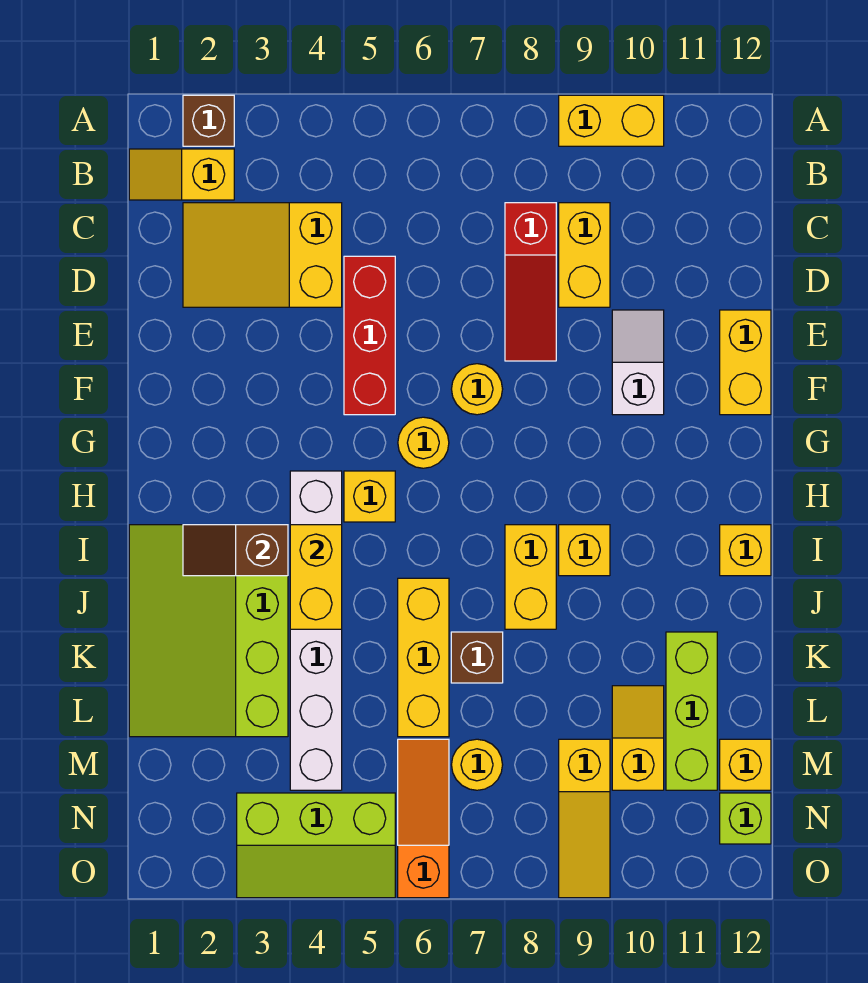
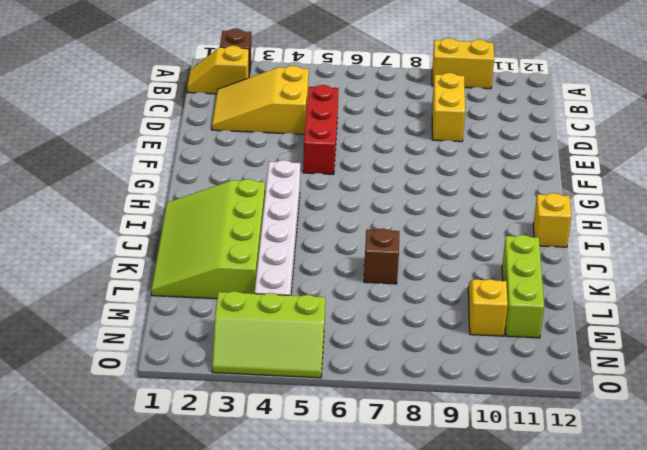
none -> red slope C8:E8 level 1 top C
none -> white slope E10:F10 level 1 top F
none -> yellow brick E12:F12 level 1

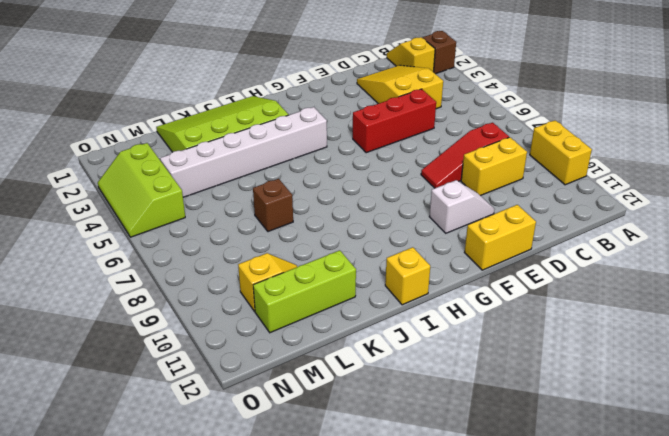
none -> yellow round brick F7 level 1
none -> yellow round brick G6 level 1
none -> yellow brick H5 level 1

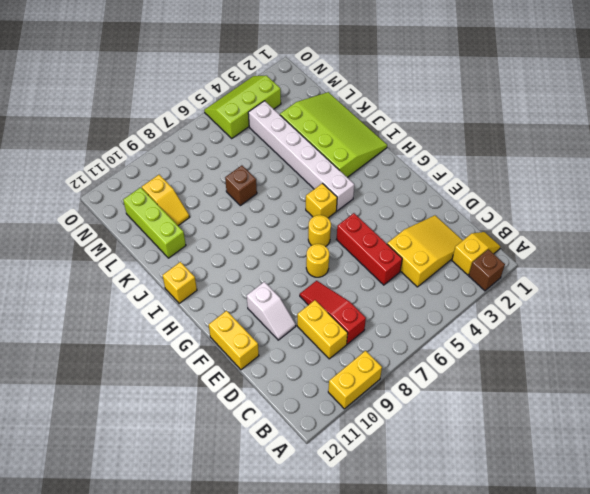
none -> yellow brick I8:J8 level 1
none -> yellow brick I9 level 1
none -> yellow brick J6:L6 level 1

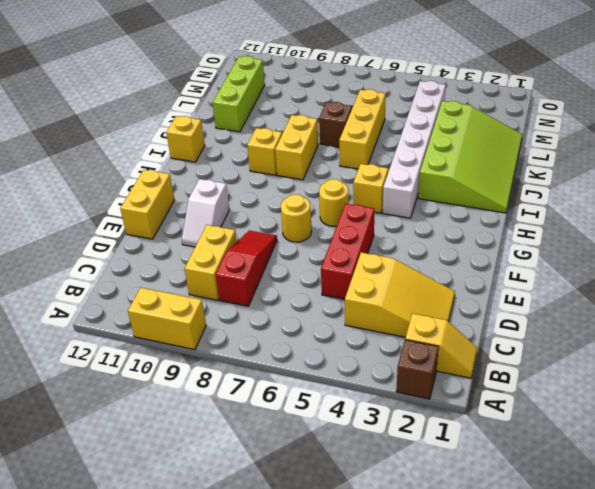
none -> yellow slope L10:M10 level 1 top M
none -> orange slope M6:O6 level 1 top O
none -> yellow round brick M7 level 1

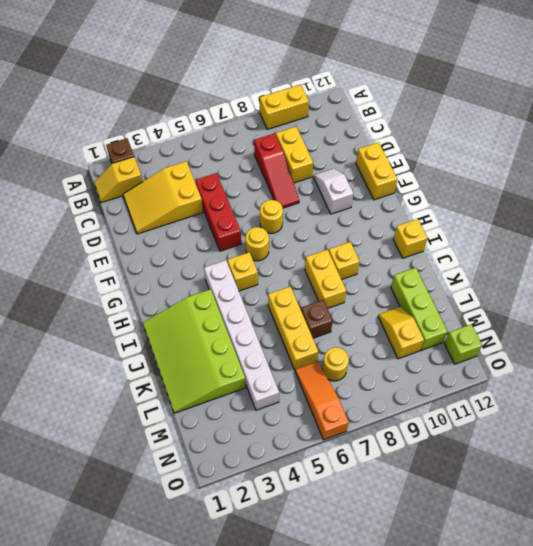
none -> yellow slope M9:O9 level 1 top M
none -> yellow brick M12 level 1
none -> lime slope N3:O5 level 1 top N

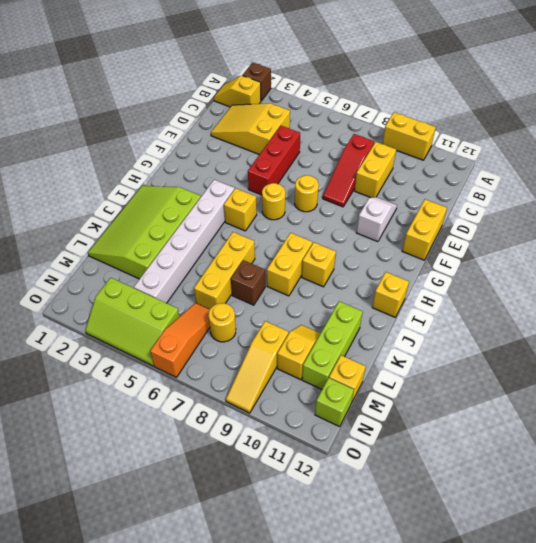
none -> brown slope I2:I3 level 2 top 3
none -> yellow brick I4:J4 level 2

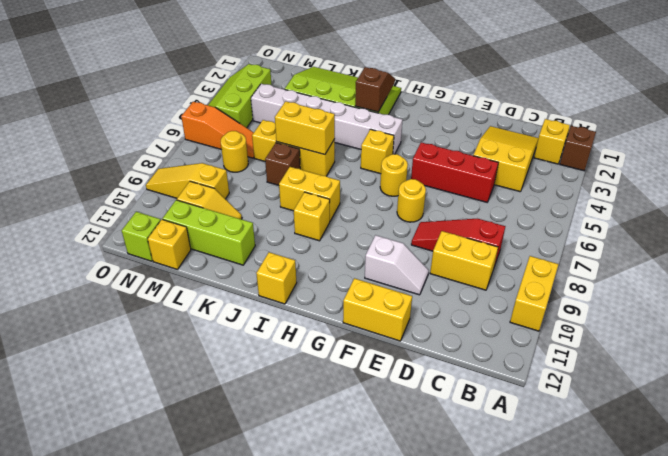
yellow brick J6:K6 level 2 -> yellow brick I4:J4 level 2

